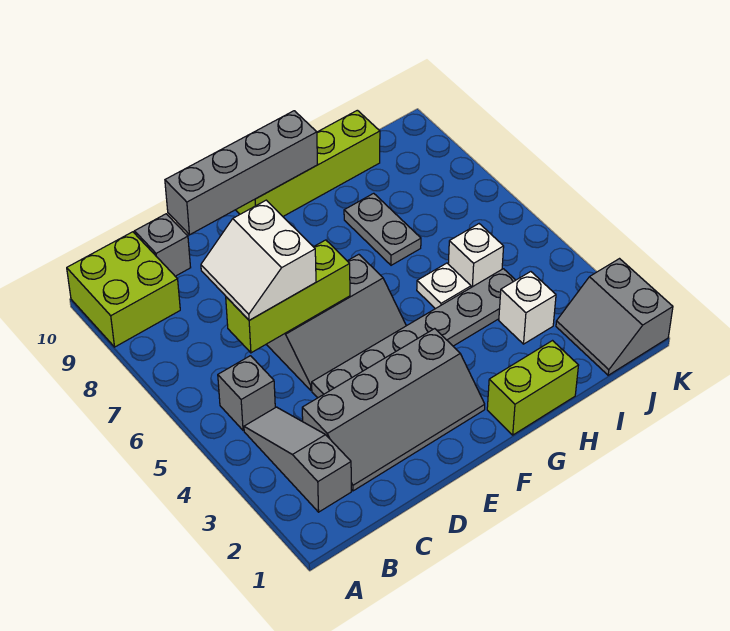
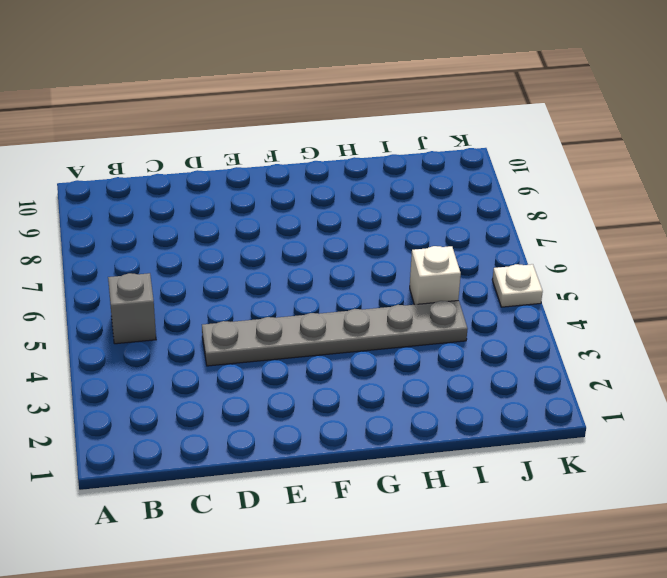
white plate K5 level 1 -> white plate H5 level 1
none -> lime brick A9:B10 level 1
none -> grey slope B2:B4 level 1 top 2
none -> grey slope C2:F3 level 1 top 3

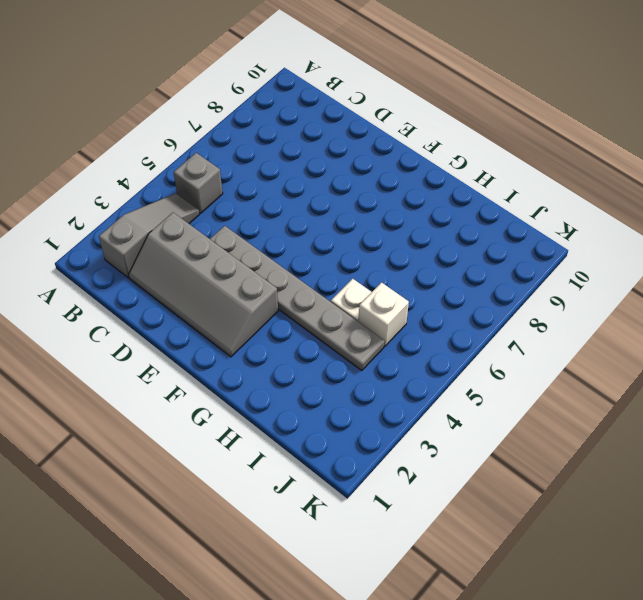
none -> lime brick A9:B10 level 1
none -> grey brick C10 level 1
none -> grey slope D5:F6 level 1 top 6

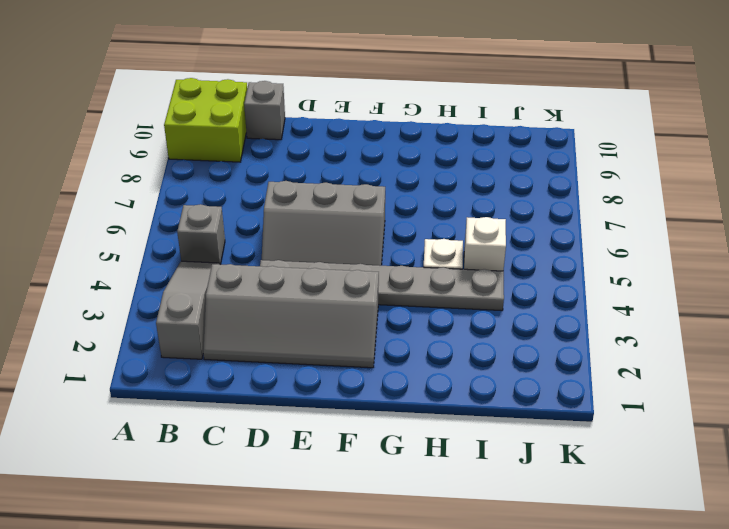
none -> lime brick F10:I10 level 1
none -> lime brick G1:H1 level 1
none -> grey plate H7:H8 level 1

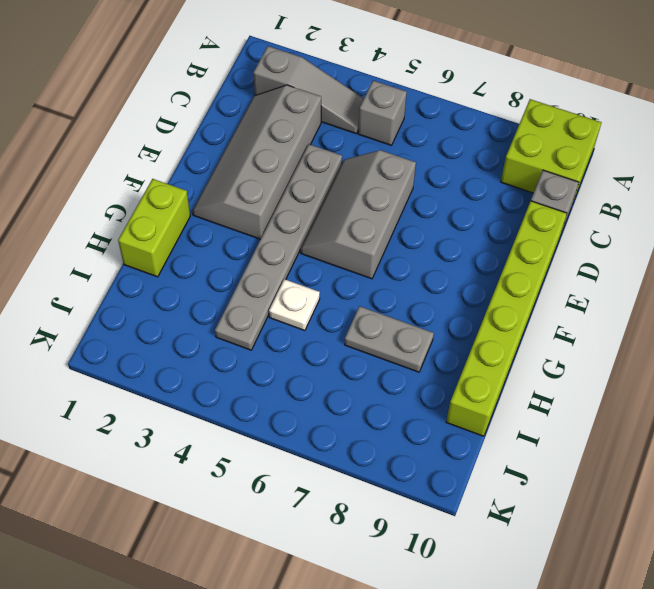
lime brick D10:I10 level 1 -> lime brick F10:I10 level 1
none -> white brick I3 level 1
none -> white brick I5 level 1
none -> grey slope J1:K2 level 1 top K

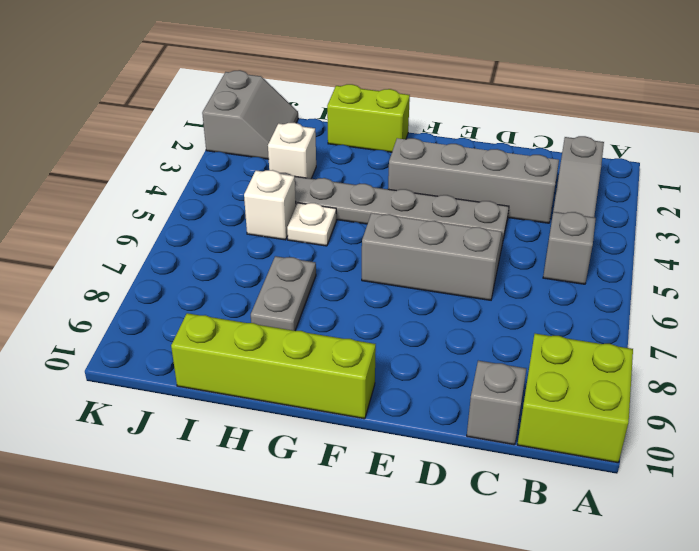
none -> lime brick C6:E6 level 2
none -> grey brick D10:G10 level 2
none -> white slope C6:D7 level 3 top D

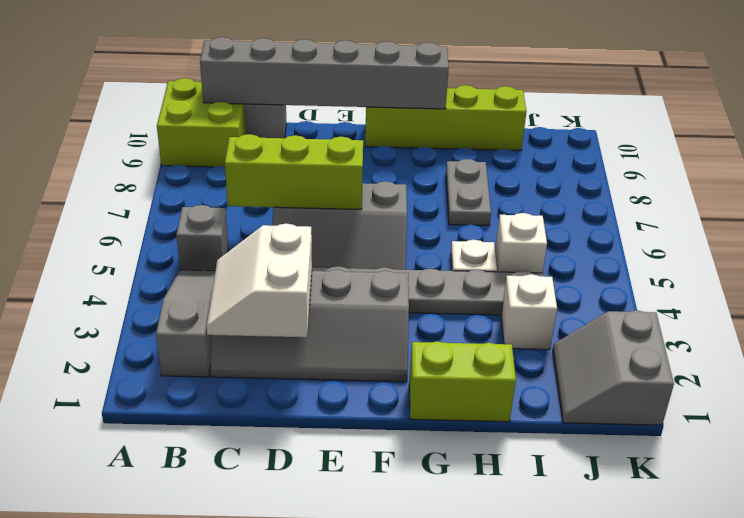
grey brick B10:G10 level 2 -> grey brick D10:G10 level 2
white slope C2:D3 level 2 top D -> white slope C6:D7 level 3 top D

